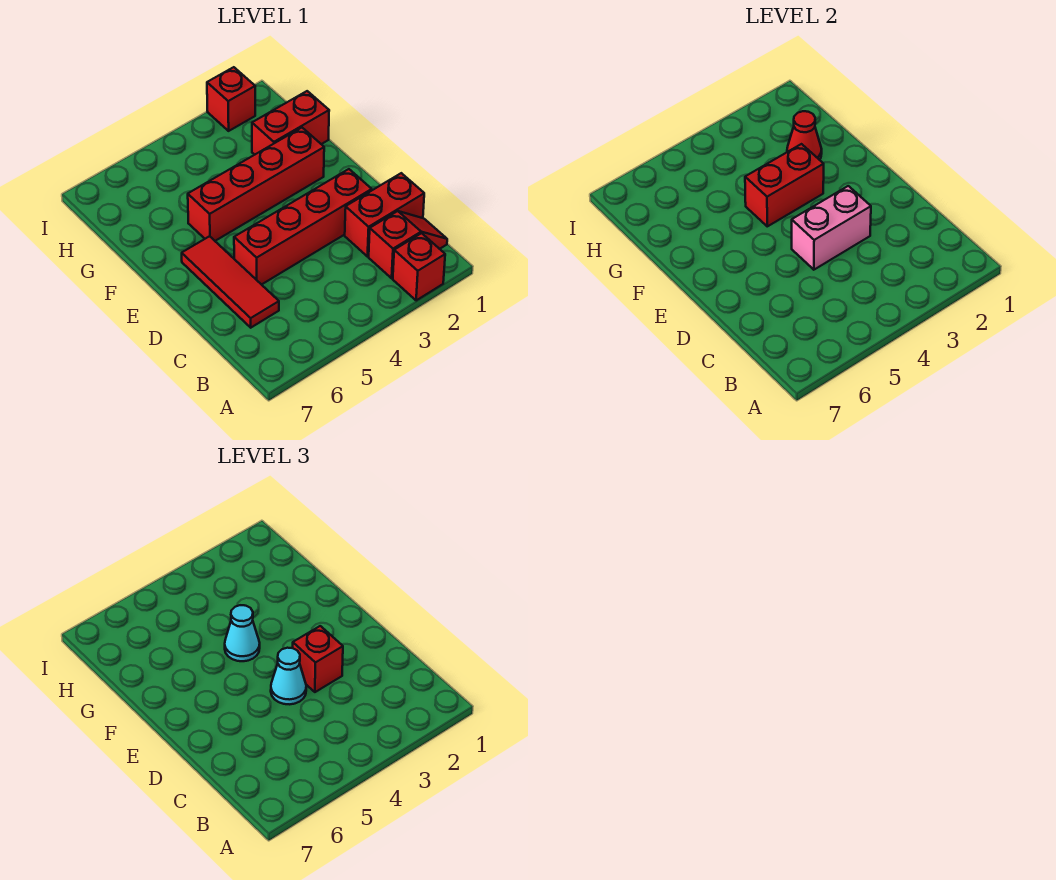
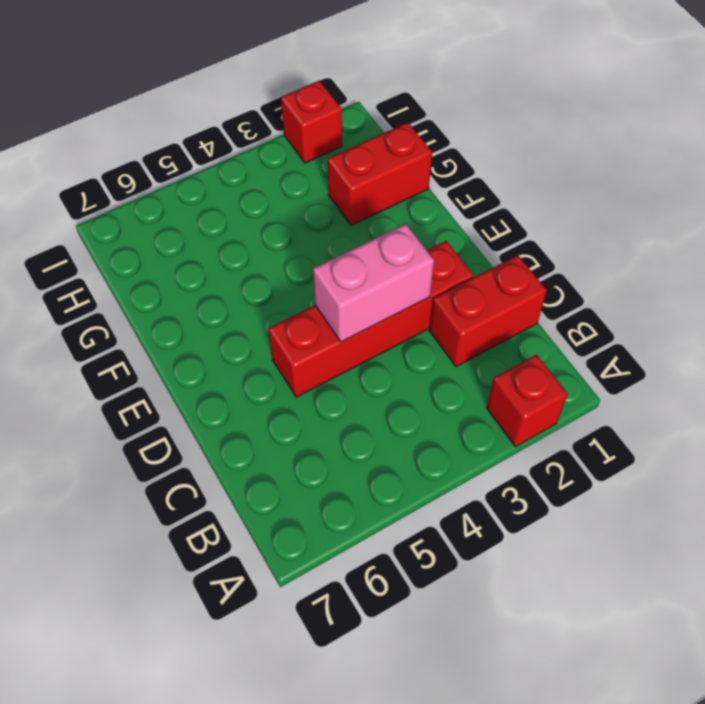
none -> red slope B1:B2 level 1 top 2
none -> red tile C6:E6 level 1
none -> red brick F2:F5 level 1

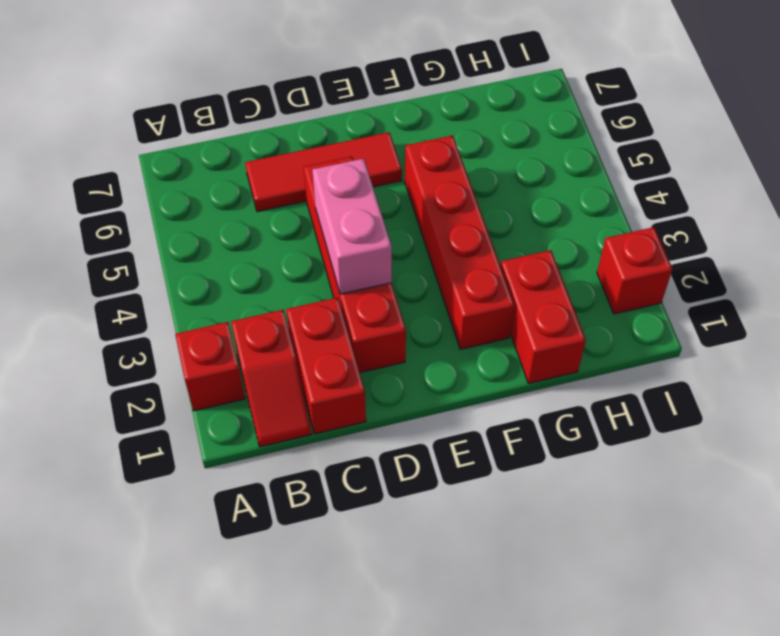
none -> red brick F3:F4 level 2
none -> red cone G2 level 2
none -> red brick D3 level 3

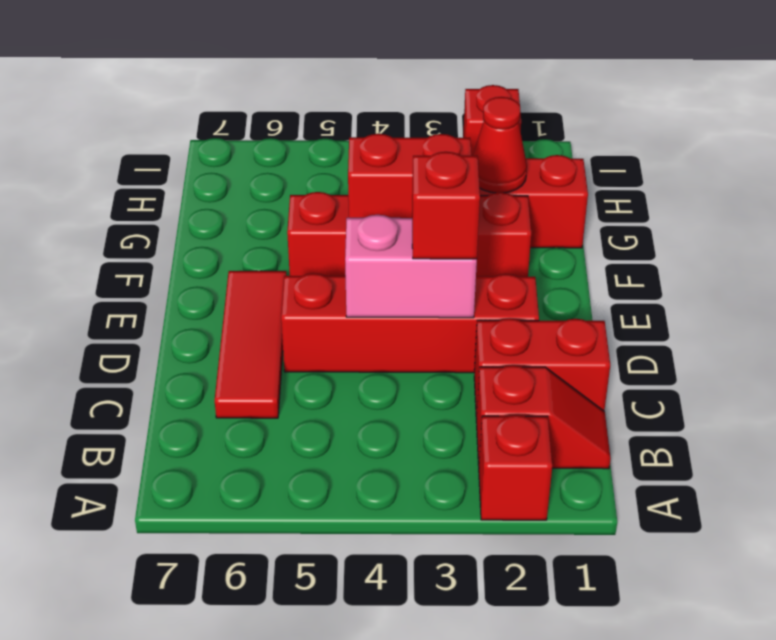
none -> cyan cone D4 level 3
none -> cyan cone F4 level 3

